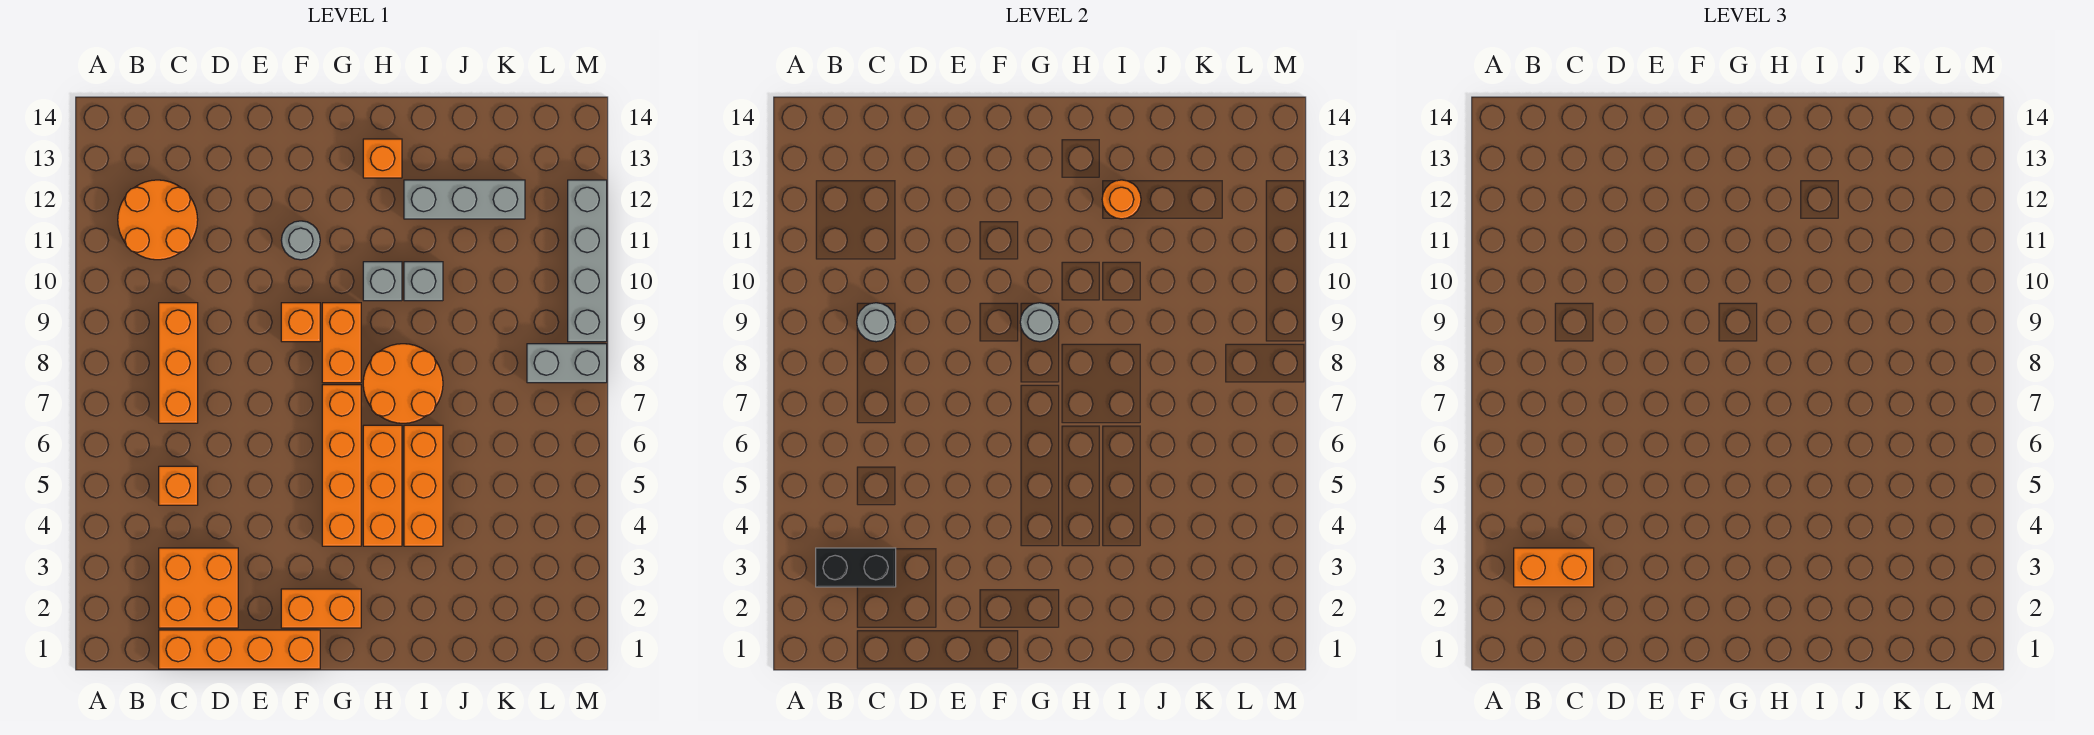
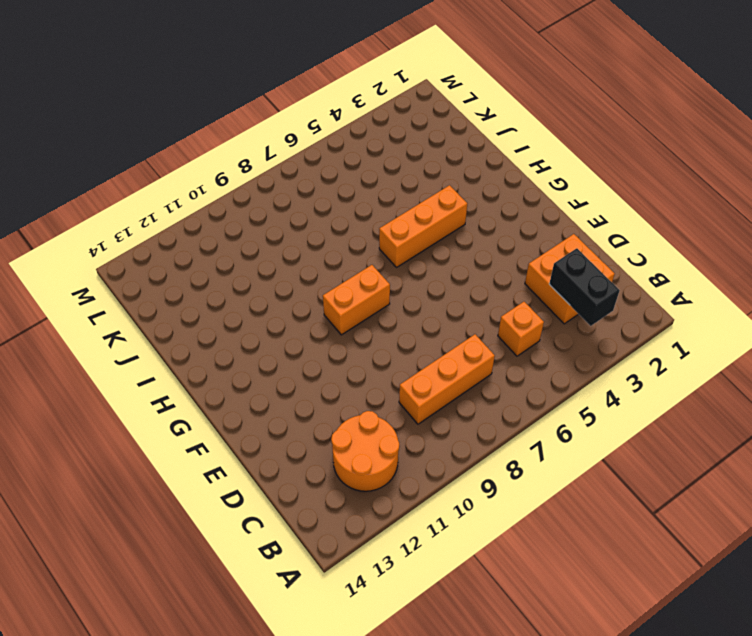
none -> orange brick C1:F1 level 1
none -> orange brick F2:G2 level 1
none -> orange brick F9 level 1

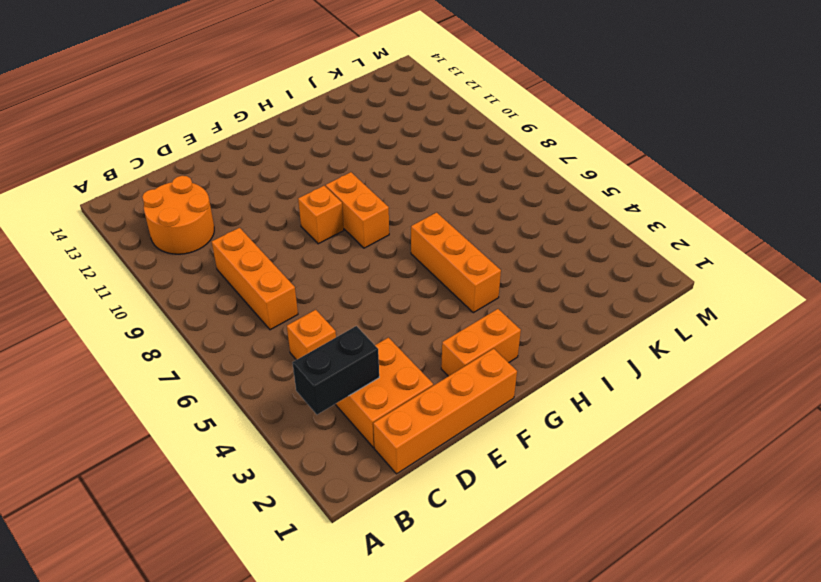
none -> grey round brick F11 level 1
none -> orange brick G4:G7 level 1
none -> orange round brick H7:I8 level 1

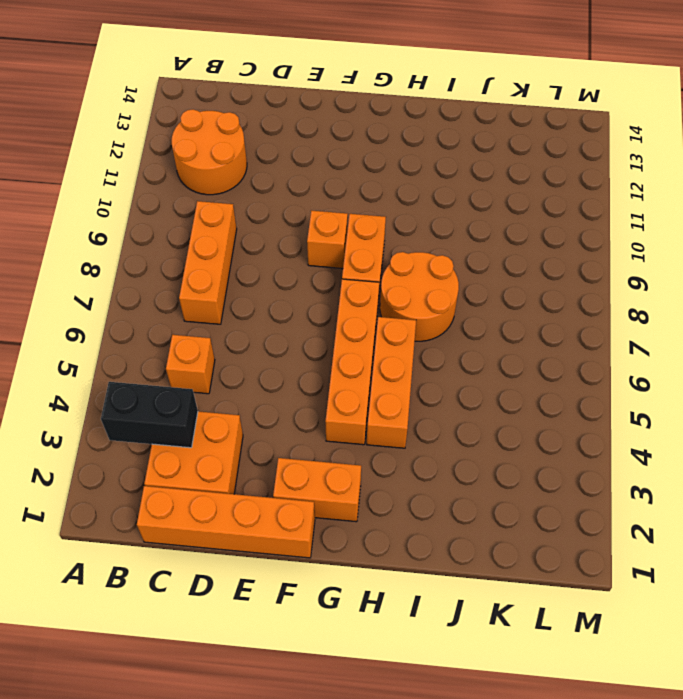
none -> grey round brick F11 level 1
none -> grey brick H10 level 1
none -> orange brick H13 level 1

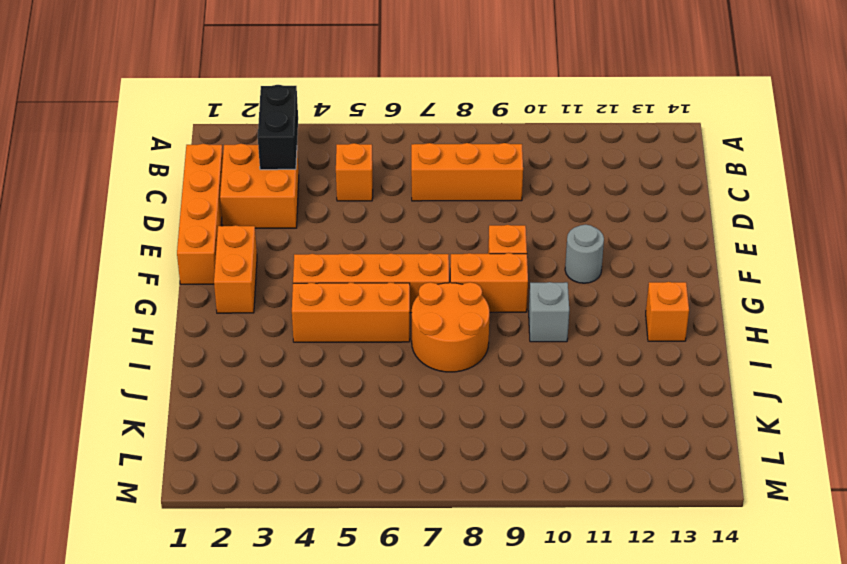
none -> orange round brick B11:C12 level 1
none -> orange brick I4:I6 level 1
none -> grey brick I10 level 1

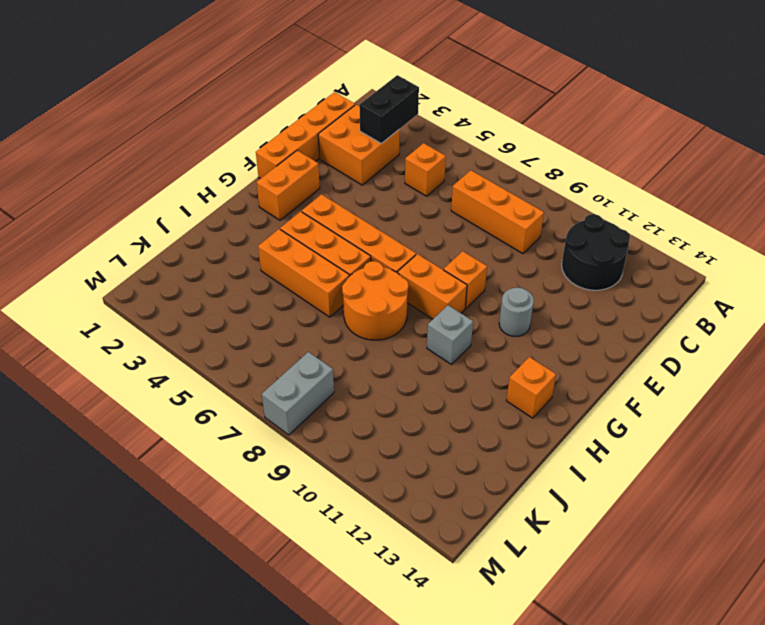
black round brick B11:C12 level 1 -> orange round brick B11:C12 level 1
none -> grey brick I10 level 1
none -> grey brick I12:K12 level 1
none -> grey brick M9:M12 level 1

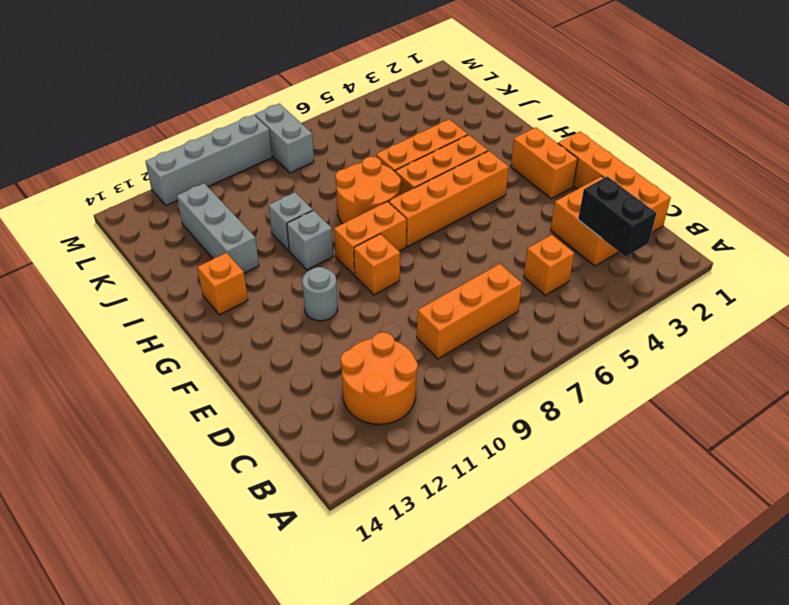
none -> grey round brick C9 level 2
none -> grey round brick G9 level 2
none -> orange round brick I12 level 2

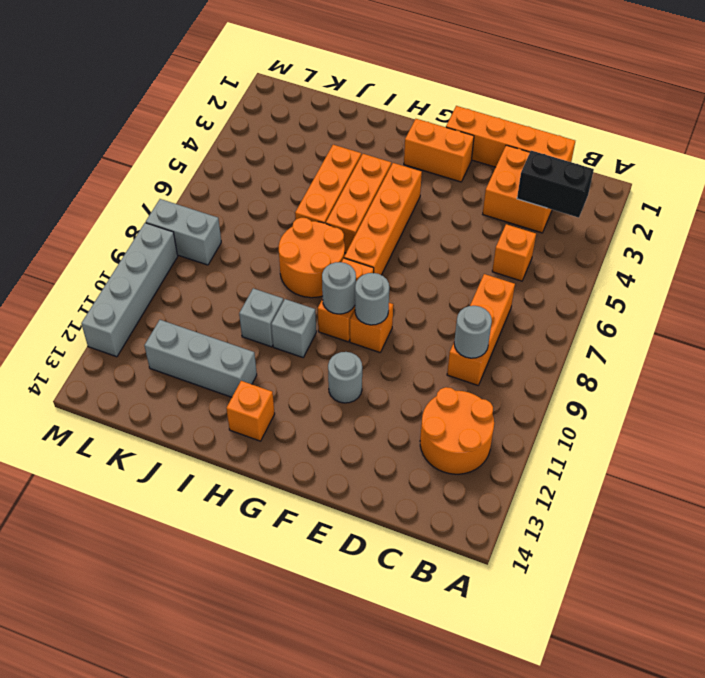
grey round brick F9 level 2 -> none
none -> orange round brick I12 level 2
none -> orange brick B3:C3 level 3

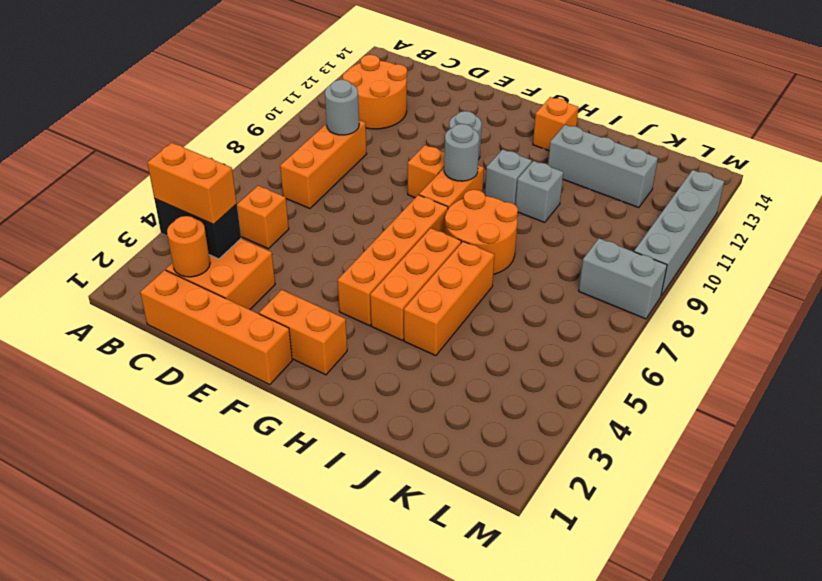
orange round brick C2 level 2 -> orange round brick I12 level 2

